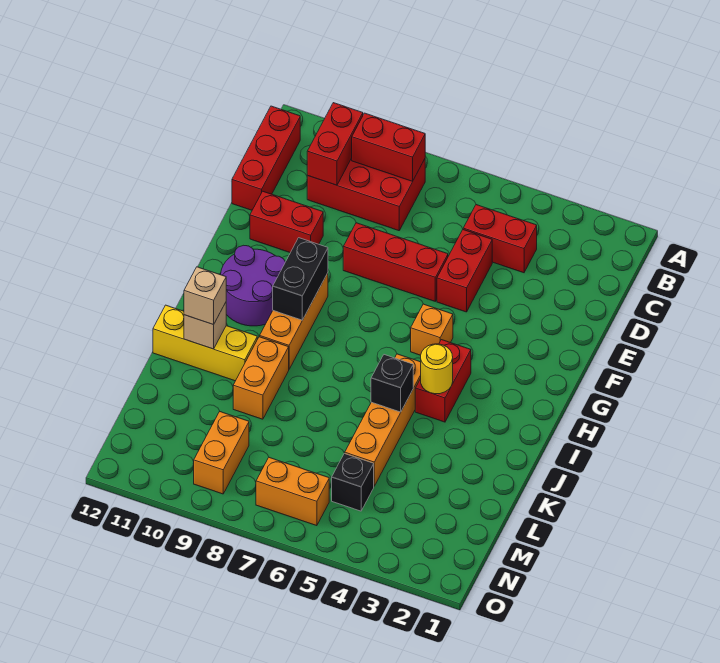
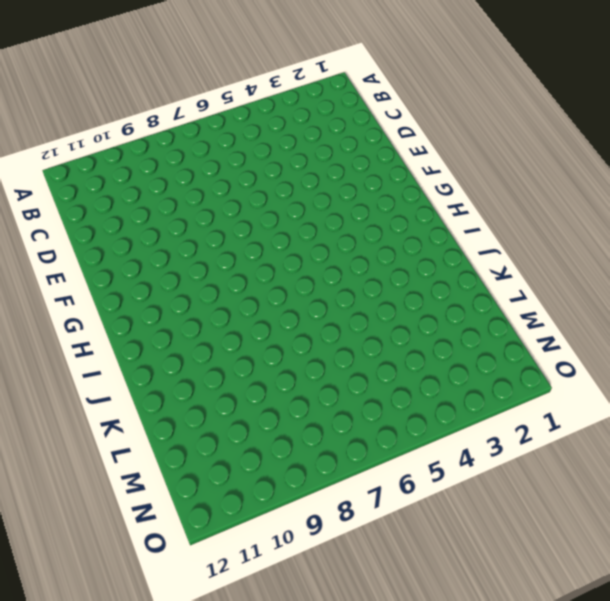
none -> red brick B8:C10 level 1
none -> red brick B12:D12 level 1
none -> red brick C4:C5 level 1

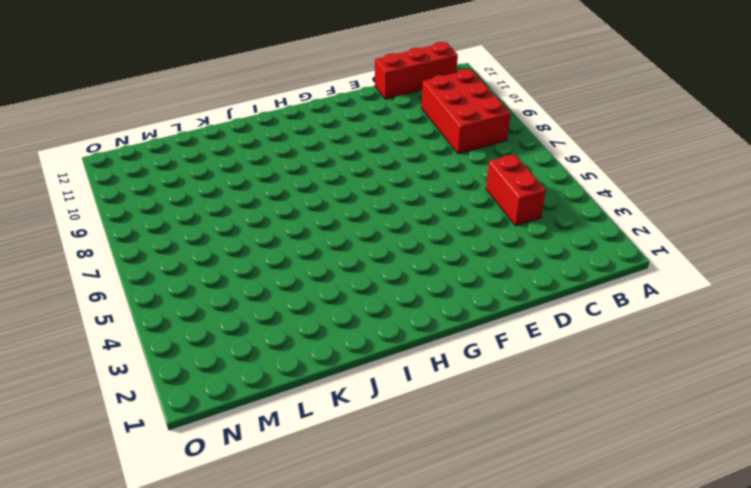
none -> red brick D5:E5 level 1
none -> red brick E6:E8 level 1
none -> red brick E10:E11 level 1

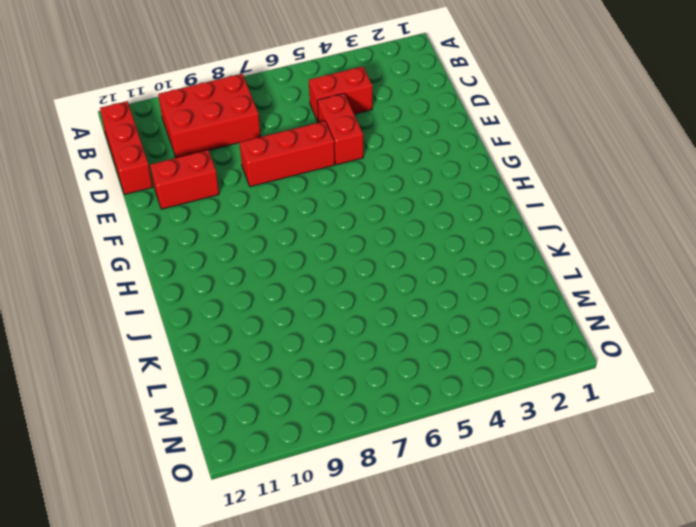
none -> orange brick G5 level 1
none -> orange brick G9:I9 level 1
none -> purple round brick G10:H11 level 1

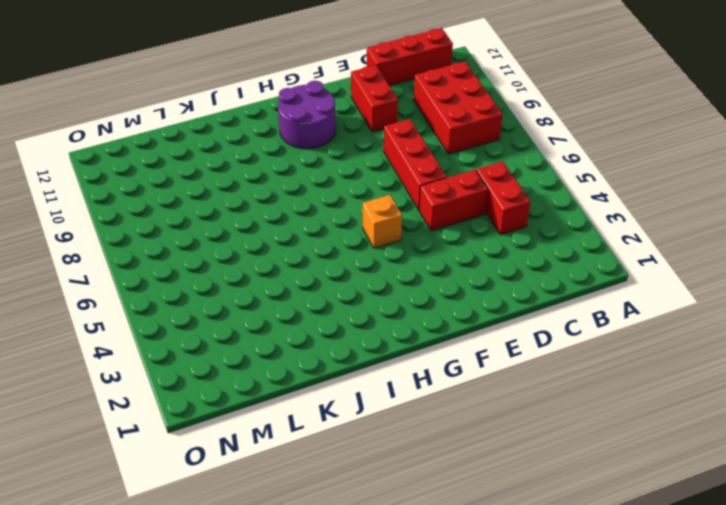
none -> orange brick G9:I9 level 1
none -> red brick H4:I4 level 1
none -> orange brick I5:L5 level 1

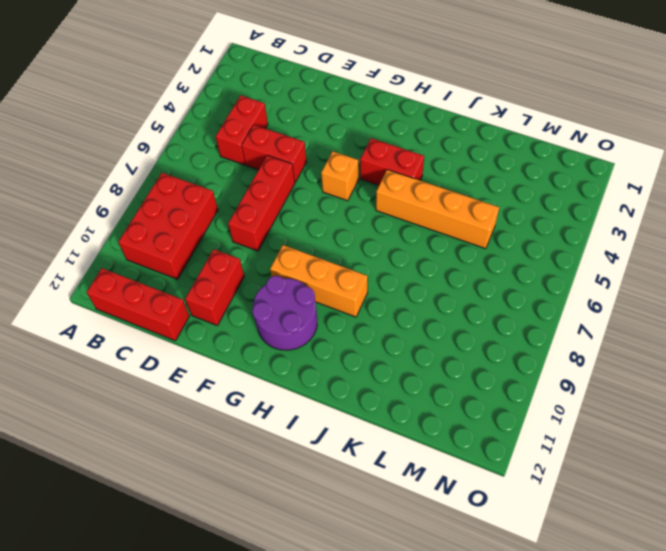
none -> orange brick J9:K9 level 1
none -> yellow brick J10:J12 level 1
none -> black brick M5 level 1

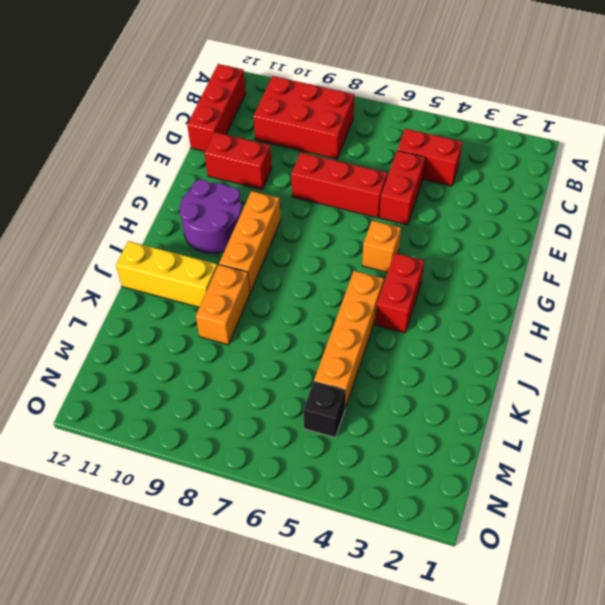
none -> orange brick M9:N9 level 1
none -> orange brick N6:N7 level 1
none -> red brick B8:B9 level 2

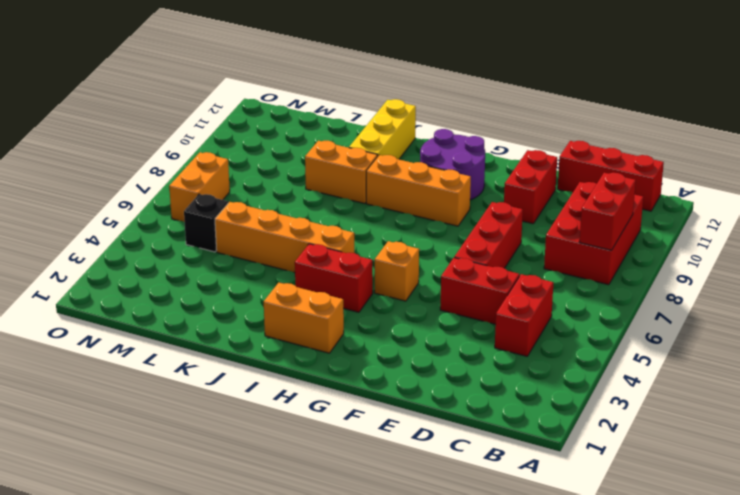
orange brick H2:I2 level 1 -> orange brick M9:N9 level 1
none -> red brick B10:C10 level 2
none -> black brick G9:H9 level 2
none -> yellow round brick I4 level 2

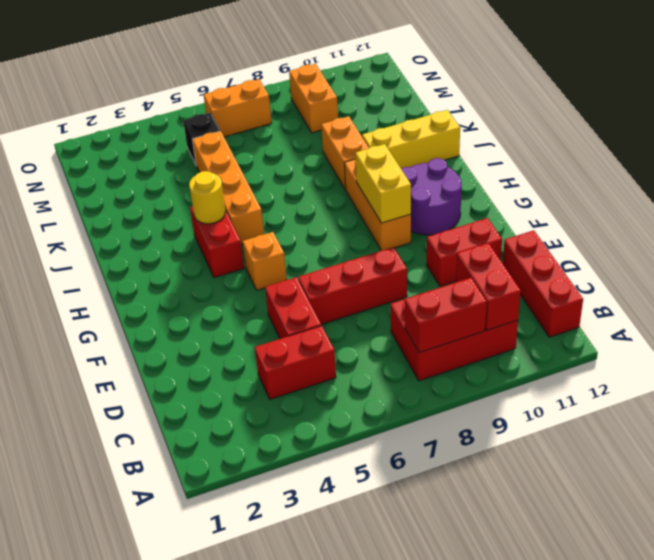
yellow brick G9:H9 level 2 -> black brick G9:H9 level 2
none -> black brick J5 level 2
none -> tan brick J11 level 2
none -> tan brick J11 level 3

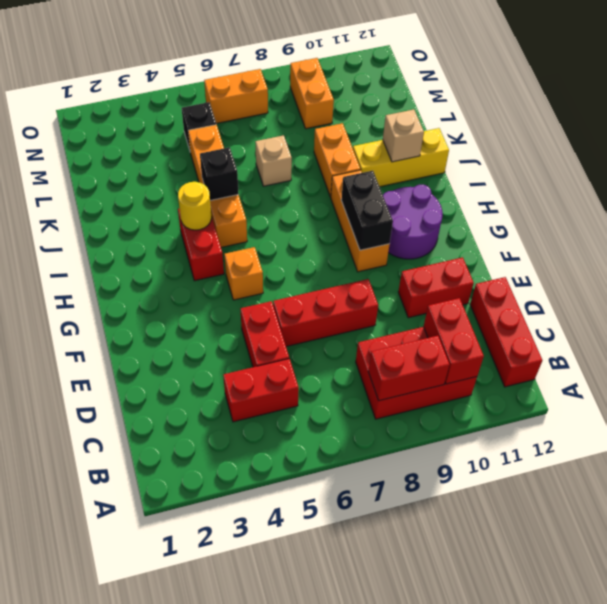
tan brick K7 level 1 -> tan brick J11 level 3

